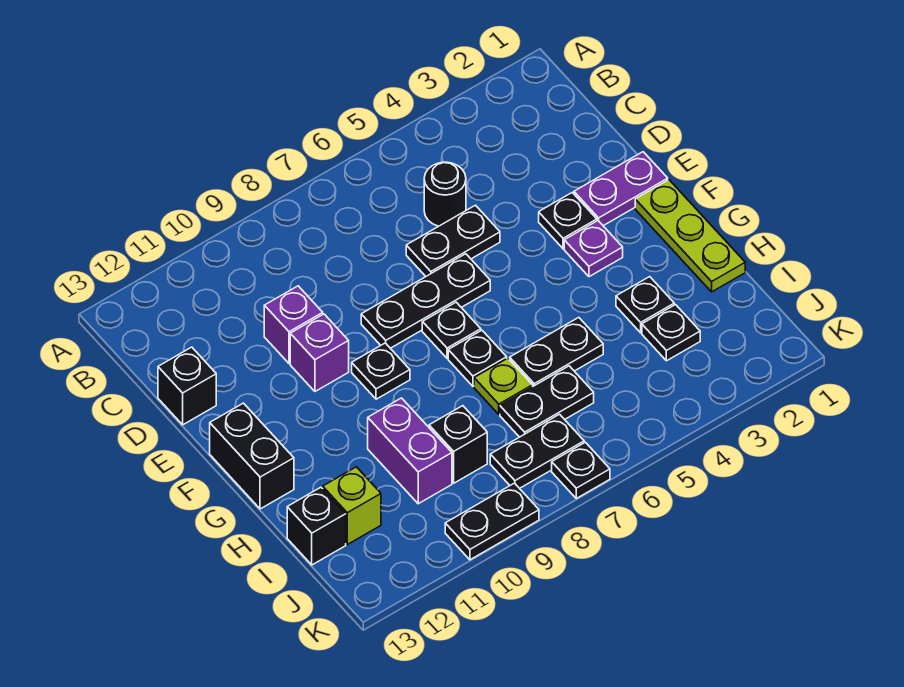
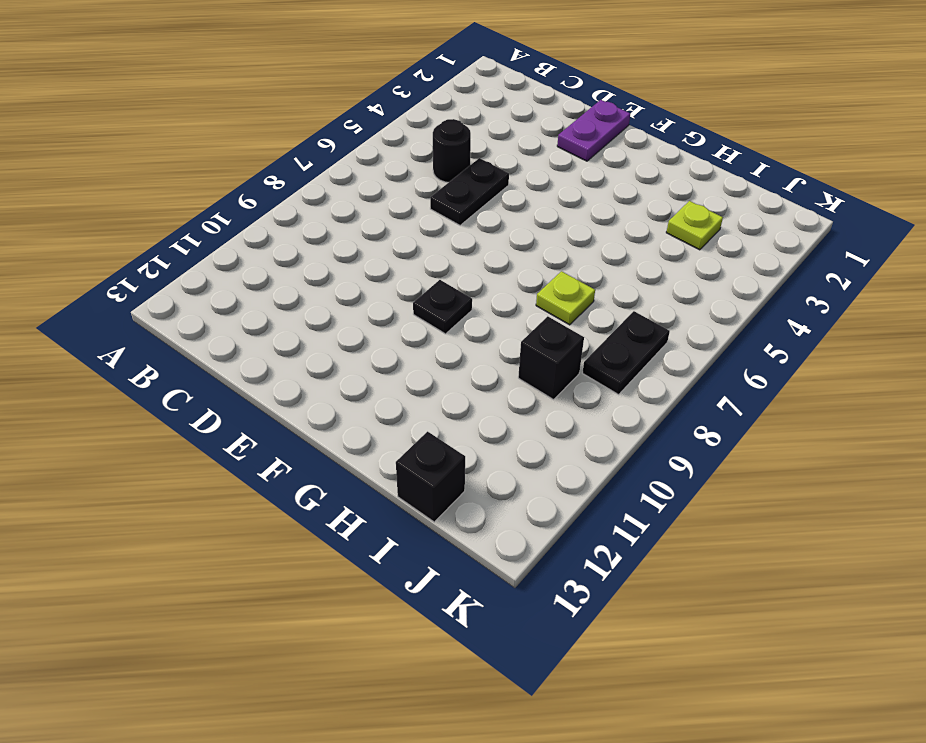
lime plate I3 level 1 -> black plate I3 level 1
none -> purple brick D10 level 1
none -> black brick D13 level 1
none -> black plate E3 level 1

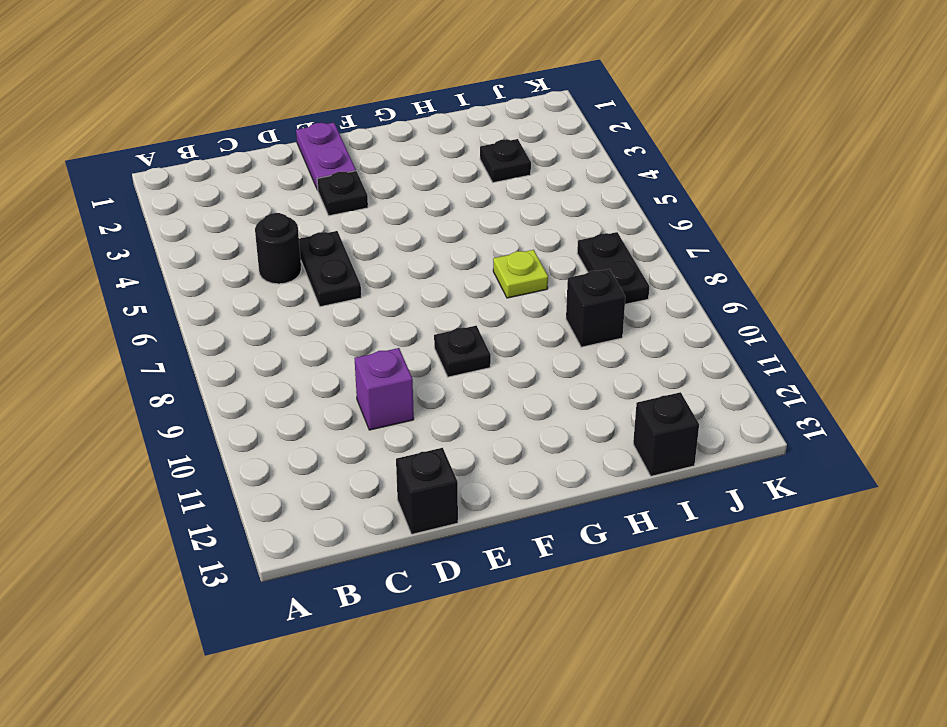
none -> black plate E6:E8 level 1
none -> purple brick E10 level 1
none -> lime plate F1:H1 level 1

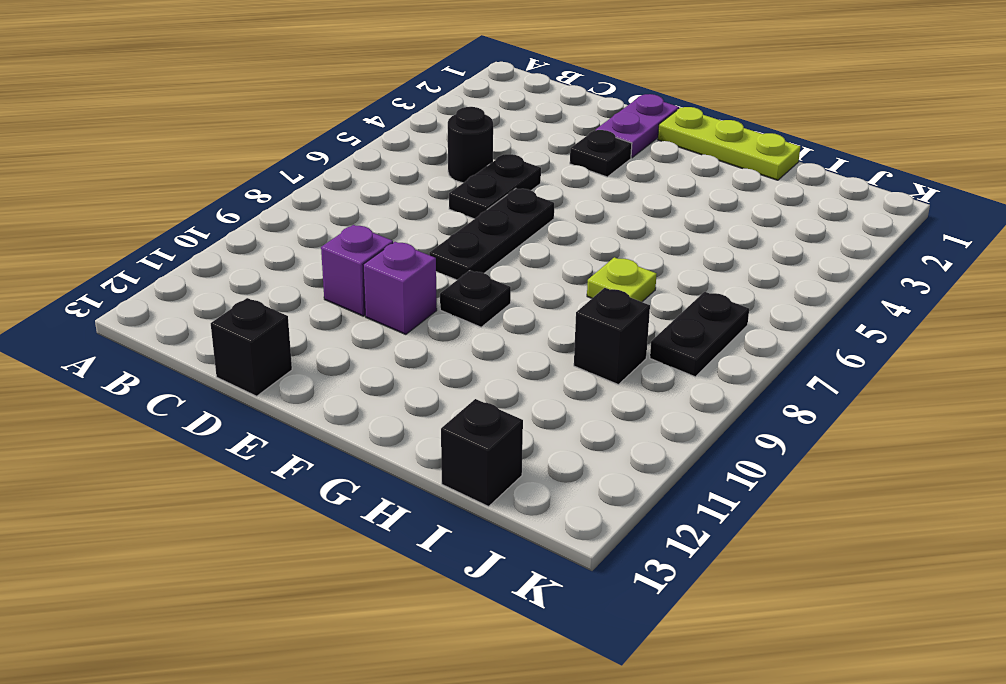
none -> purple plate F3 level 1
none -> black plate F7 level 1
none -> black brick F13:G13 level 1

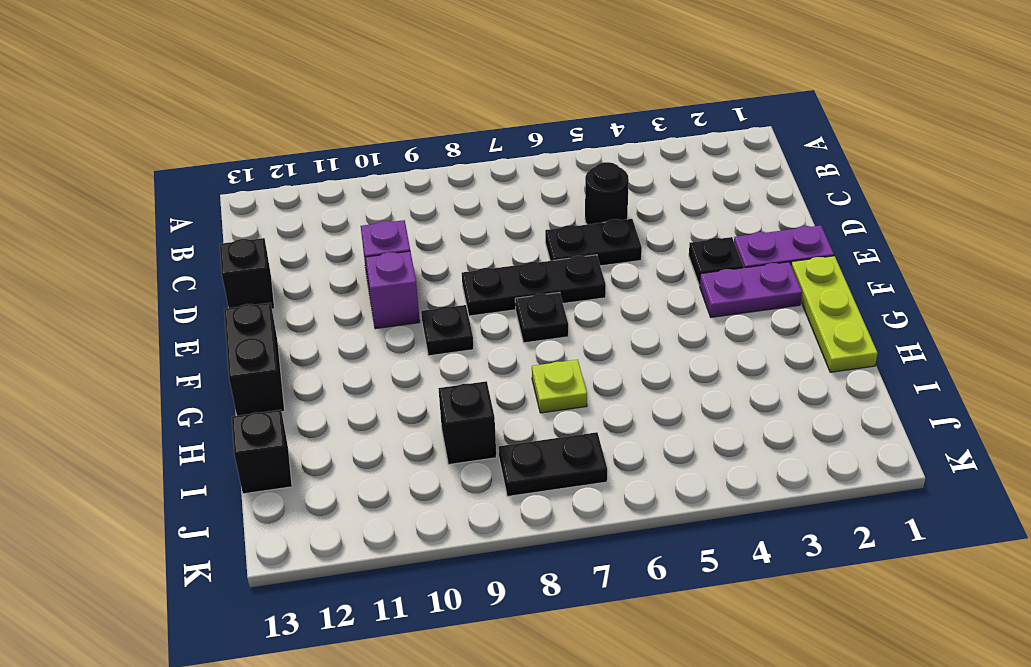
purple plate F2:F3 level 1 -> purple plate F3 level 1
none -> black plate G7 level 1
none -> black plate H3 level 1
none -> black plate H5:H6 level 1

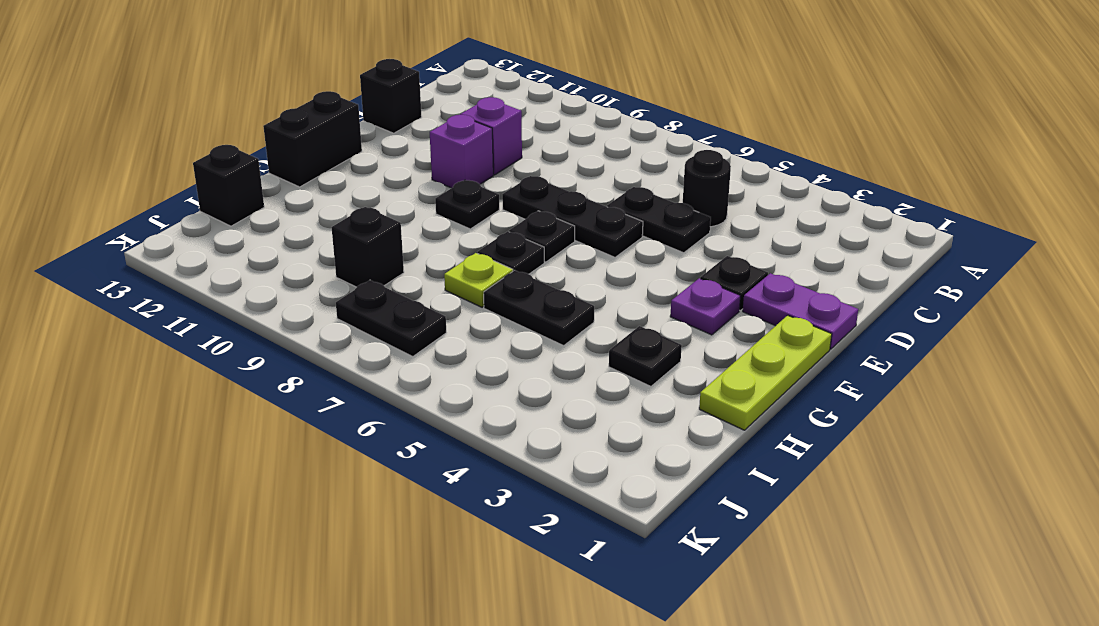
none -> purple brick H10:I10 level 1
none -> black plate I3 level 1
none -> black plate I6:I7 level 1

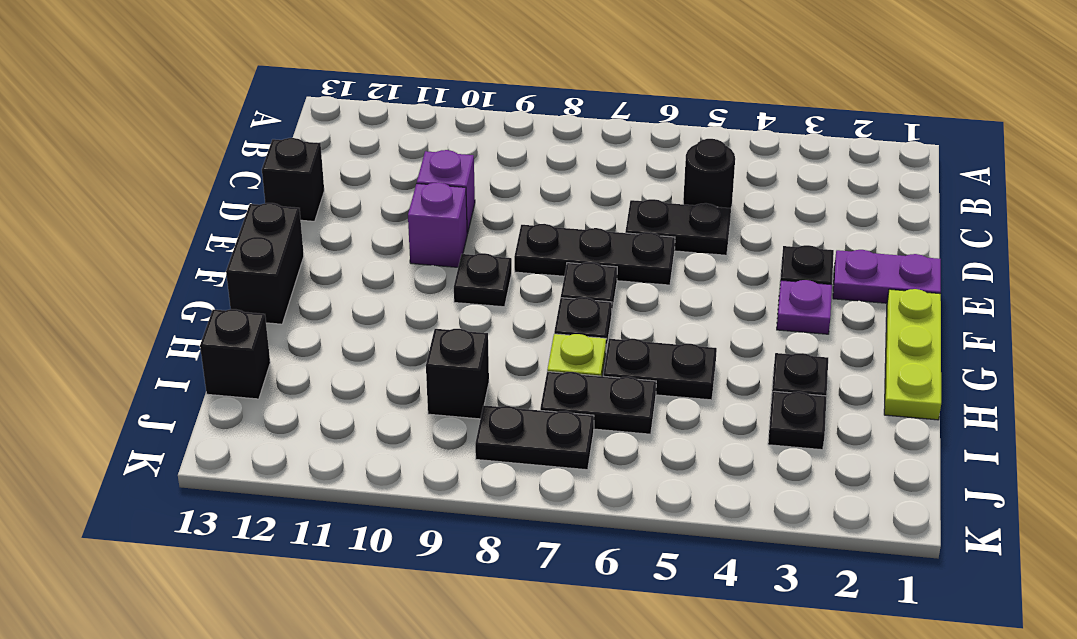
none -> purple brick H10:I10 level 1
none -> lime brick I12 level 1
none -> black plate K7 level 1

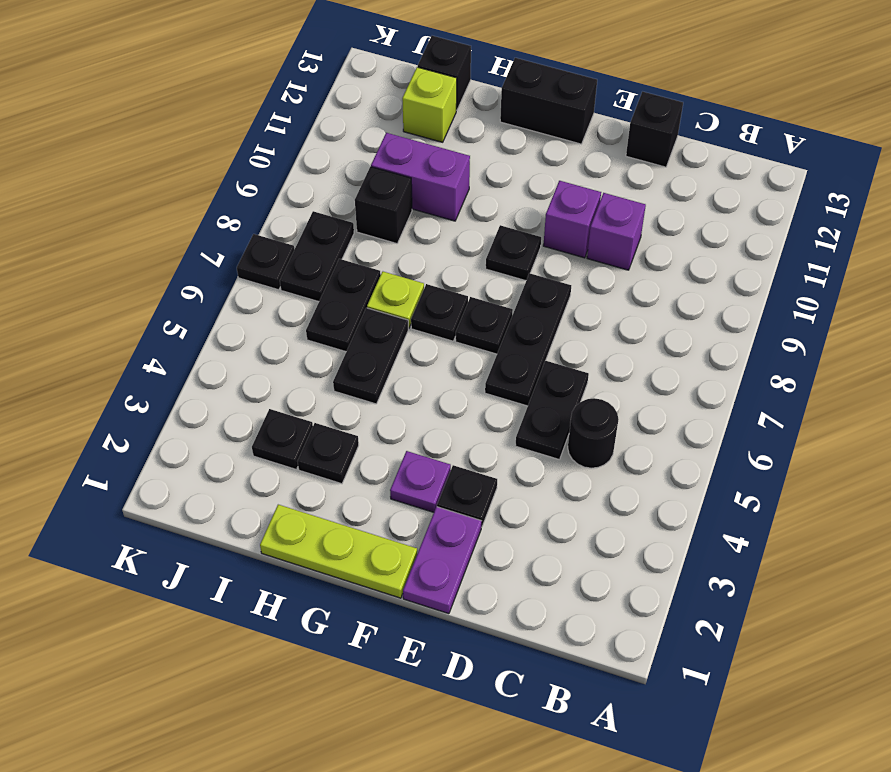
none -> black plate K9:K10 level 1

